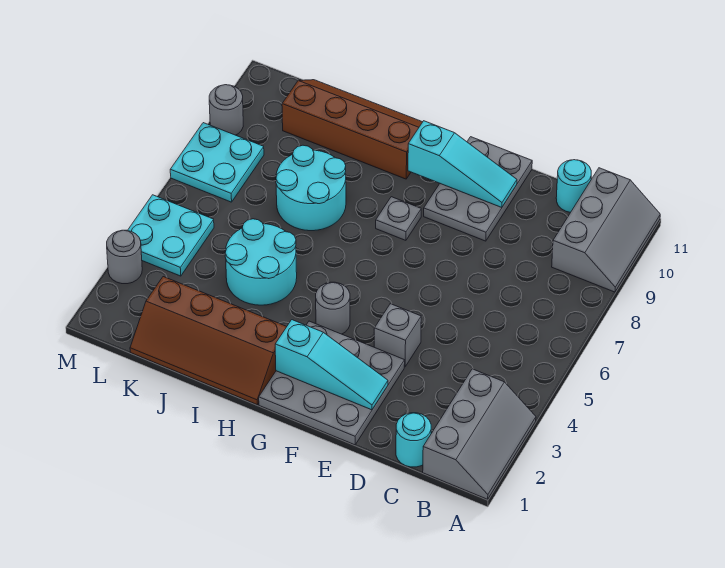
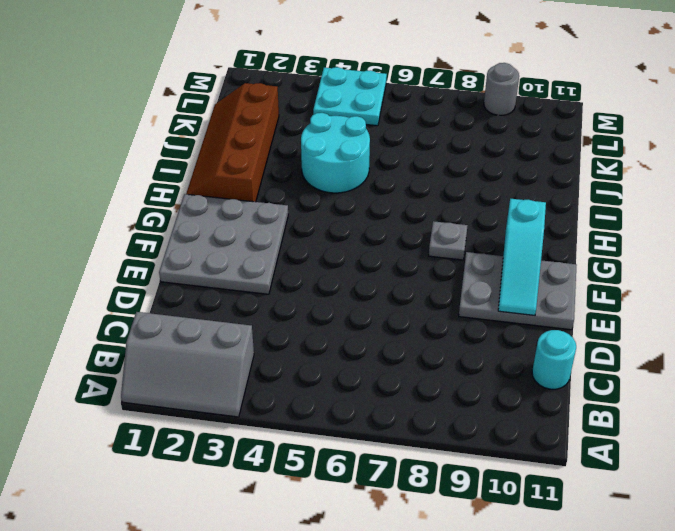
none -> grey slope A9:B11 level 1 top B
none -> cyan round brick C1 level 1
none -> grey brick E4 level 1

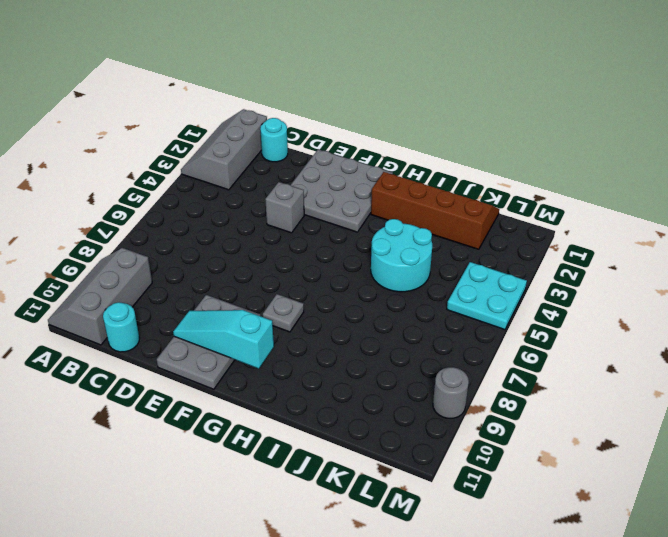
none -> grey round brick G4 level 1
none -> brown slope H10:K11 level 1 top 10
none -> cyan round brick I7:J8 level 1

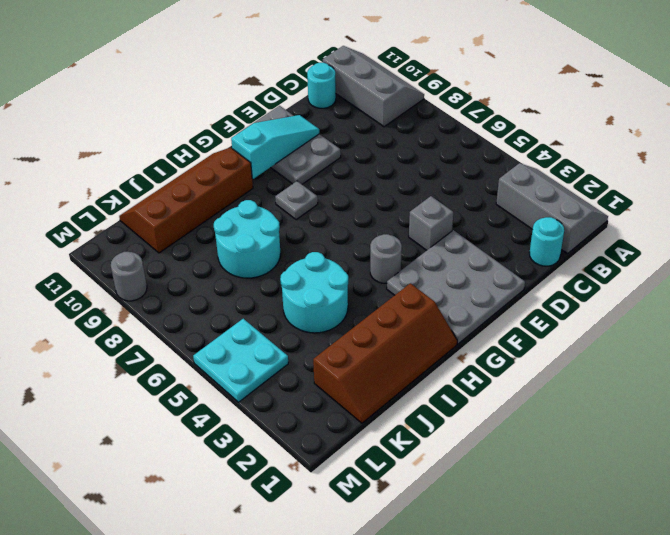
none -> cyan plate L7:M8 level 1
none -> grey round brick M3 level 1
none -> cyan slope E2:G2 level 2 top G

